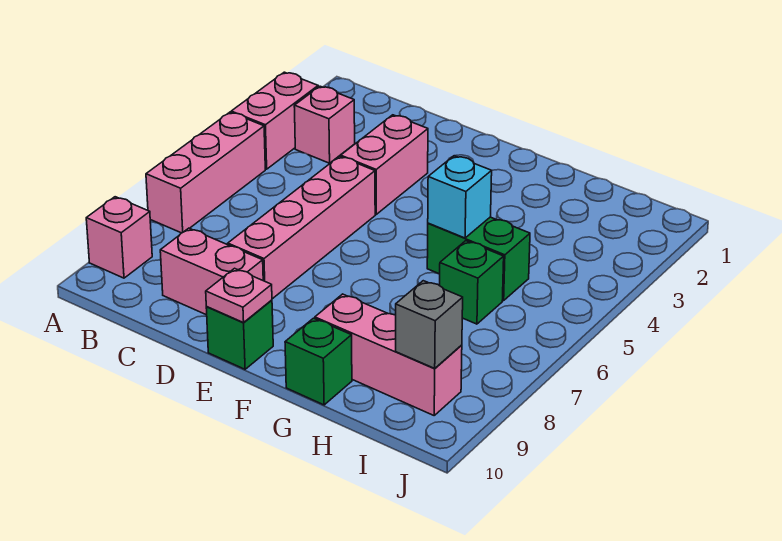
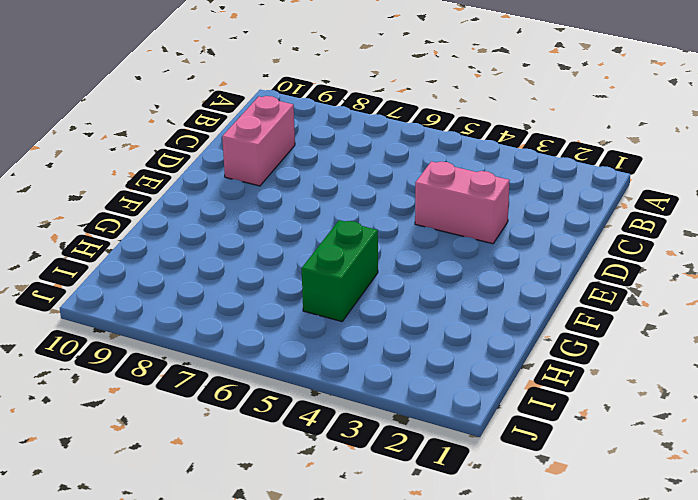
none -> pink brick A3:A4 level 1
none -> pink brick A5:A7 level 1
none -> pink brick A9 level 1

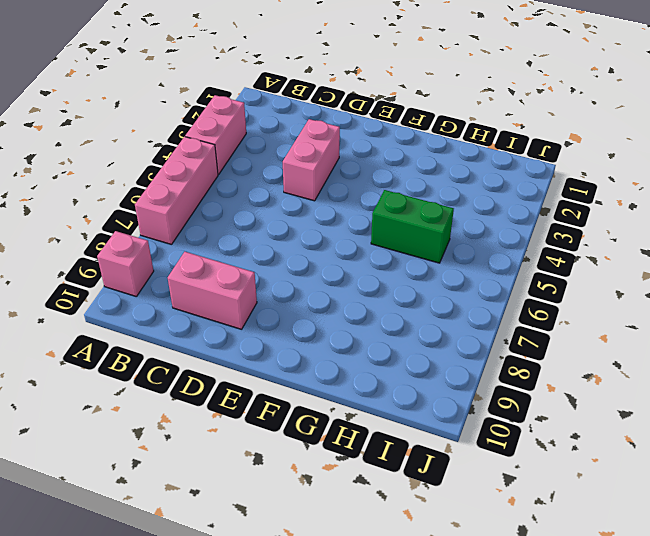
none -> pink brick B3 level 1
none -> pink brick D5:D8 level 1
none -> green brick E10 level 1

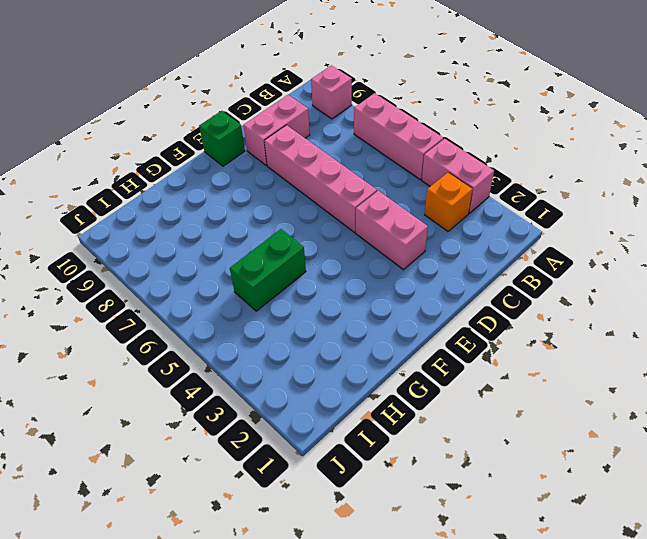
orange brick B3 level 1 -> pink brick B3 level 1
none -> pink brick G9:I9 level 1
none -> green brick G10 level 1
none -> green brick H6 level 1

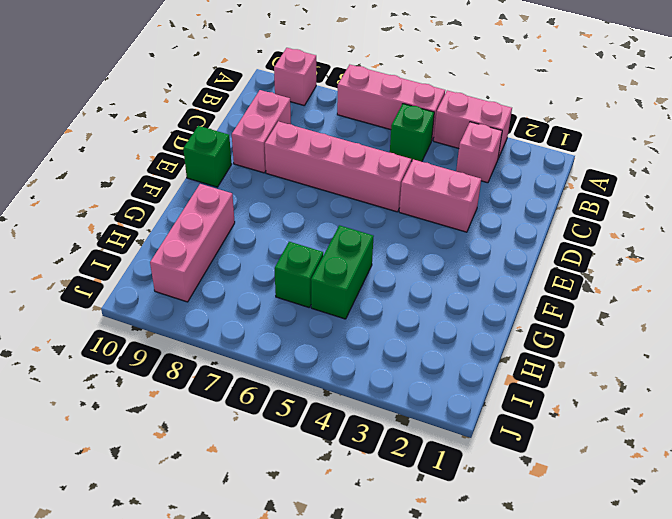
green brick B5 level 1 -> green brick G10 level 1
none -> pink plate E10 level 2
none -> cyan brick G5 level 2
none -> grey brick I9 level 2

